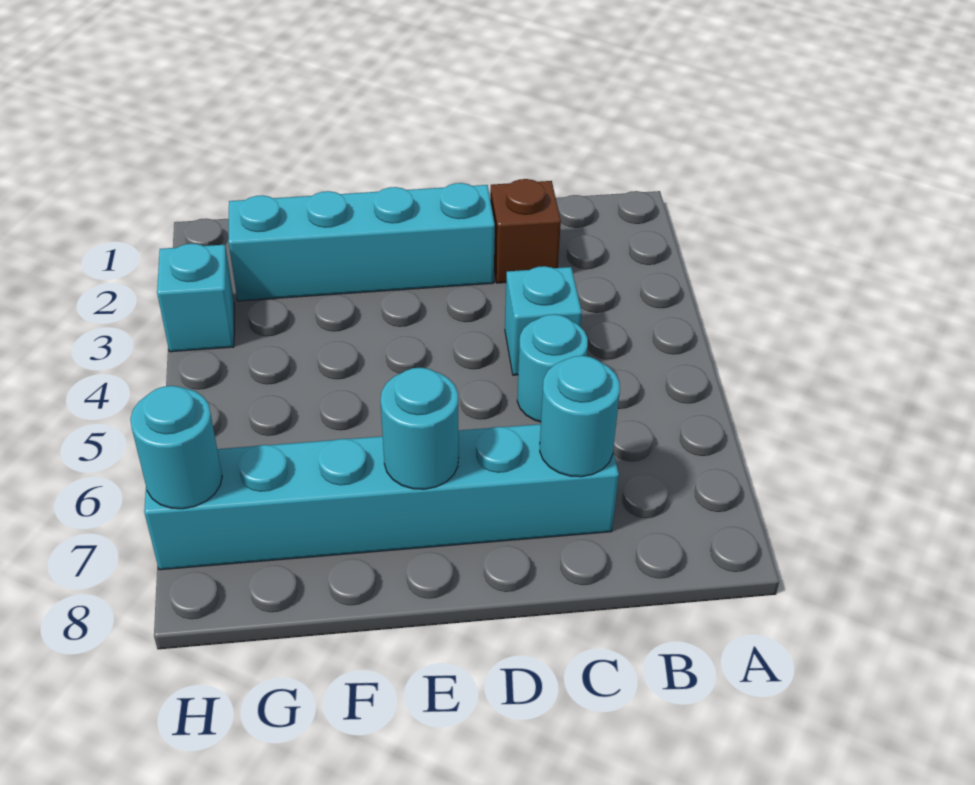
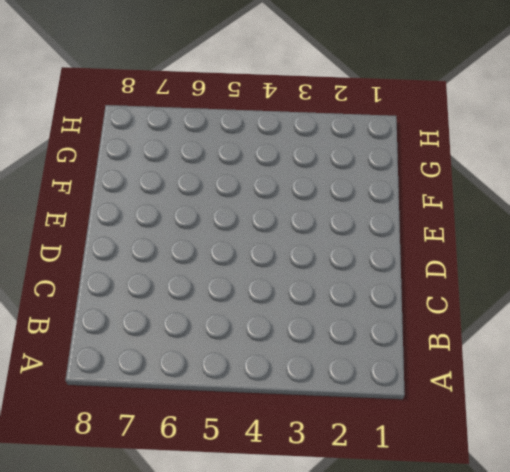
none -> brown brick C2 level 1
none -> cyan brick C4 level 1

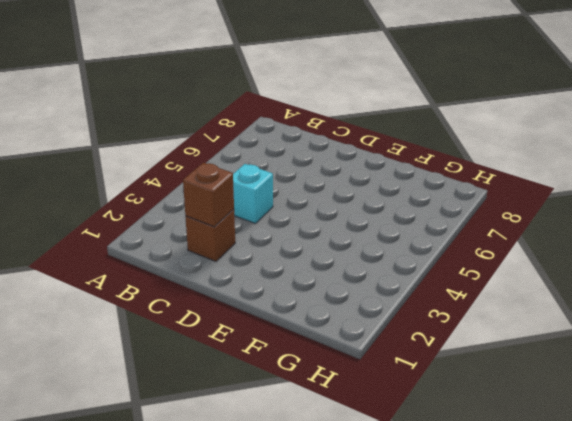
brown brick C2 level 2 -> none
none -> cyan round brick C5 level 1
none -> cyan brick C7:H7 level 1

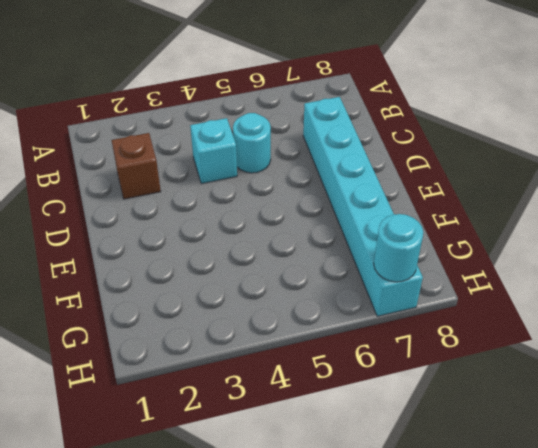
none -> cyan brick D2:G2 level 1
none -> cyan brick H3 level 1

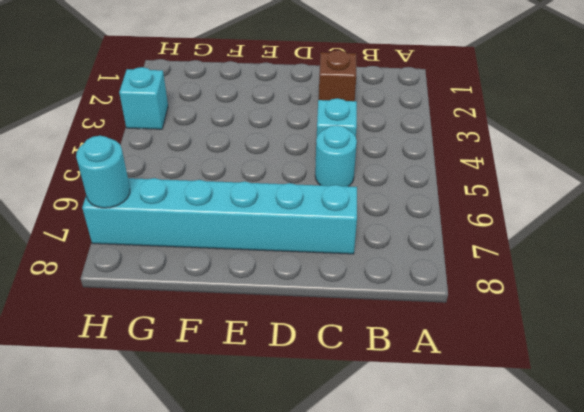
none -> cyan brick D2:G2 level 1
none -> cyan round brick C7 level 2

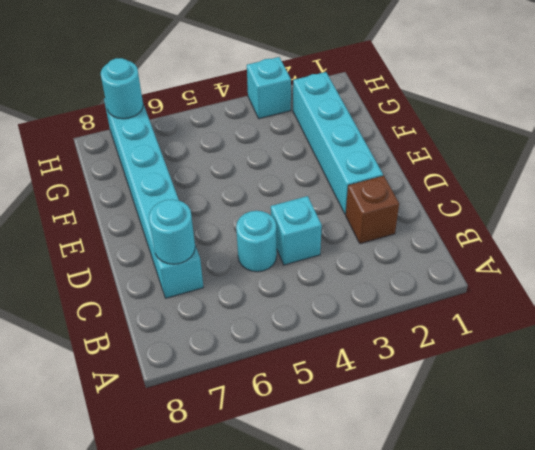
none -> cyan round brick E7 level 2

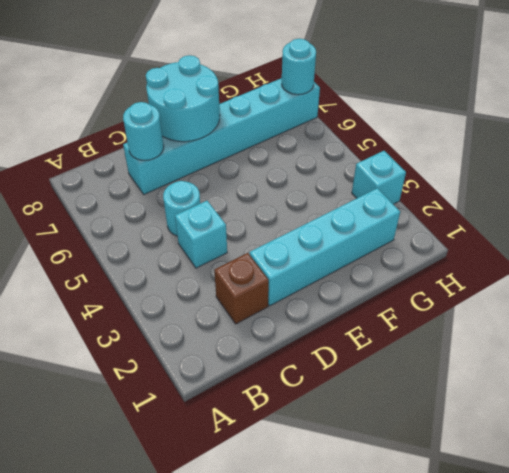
cyan round brick D7:E8 level 2 -> cyan round brick E7 level 2

